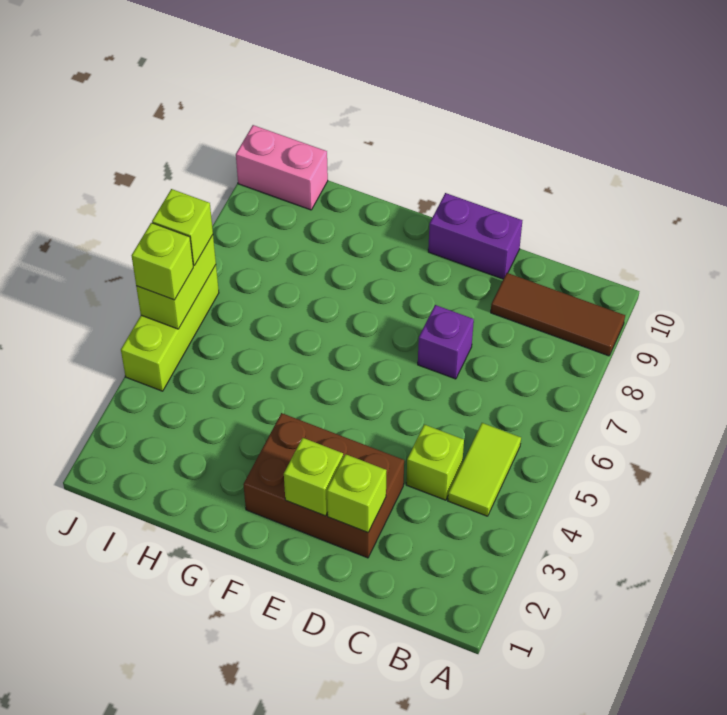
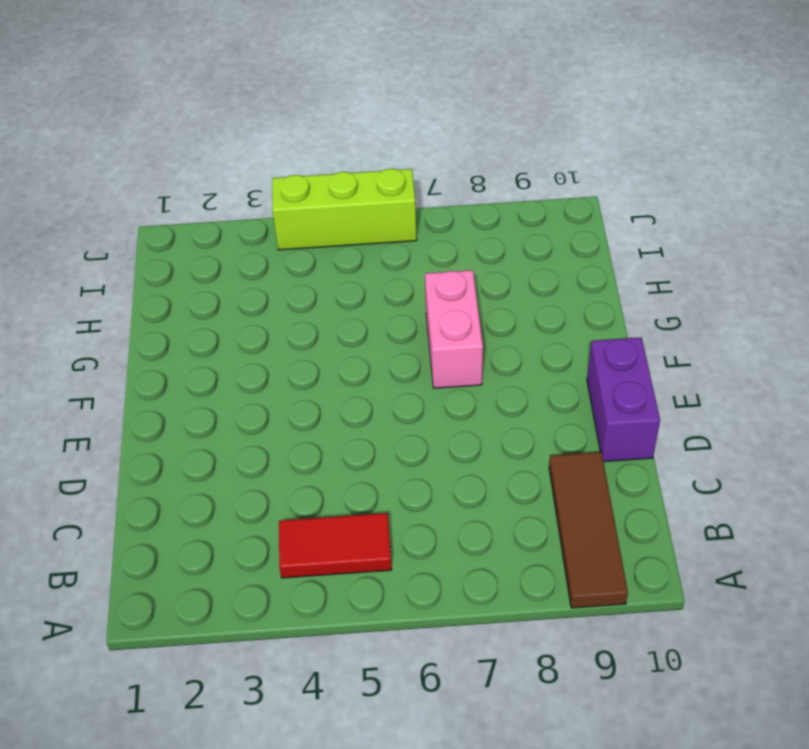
red tile B4:B5 level 1 -> lime tile B4:B5 level 1
pink brick F7:G7 level 1 -> pink brick I10:J10 level 1
none -> lime brick C4 level 1
none -> brown brick D2:F3 level 1
none -> purple brick D7 level 1

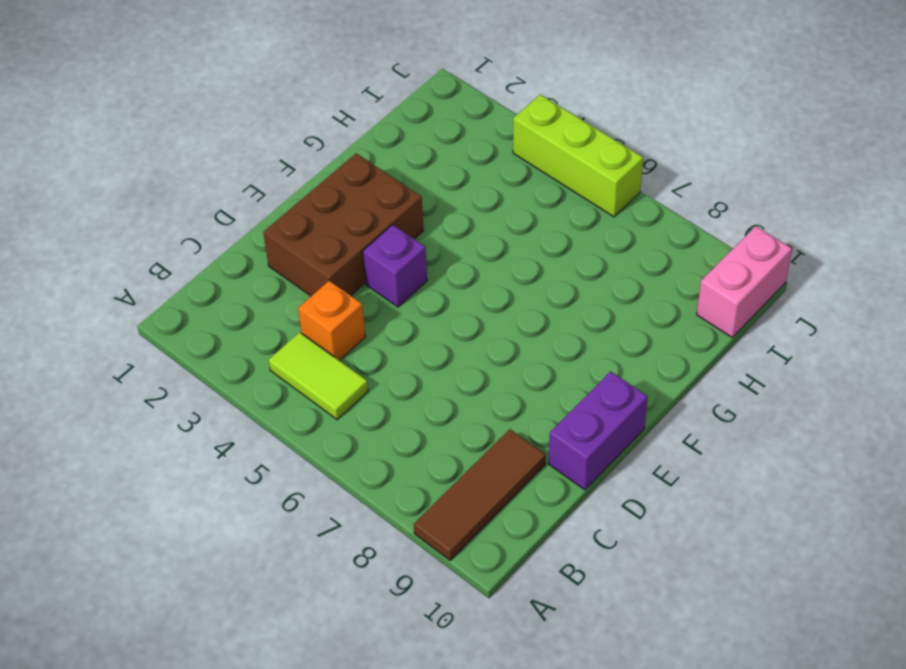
orange brick C4 level 1 -> lime brick C4 level 1
purple brick E4 level 1 -> purple brick D7 level 1
none -> lime brick D2 level 2
none -> lime brick E2 level 2
none -> lime brick J5:J6 level 2

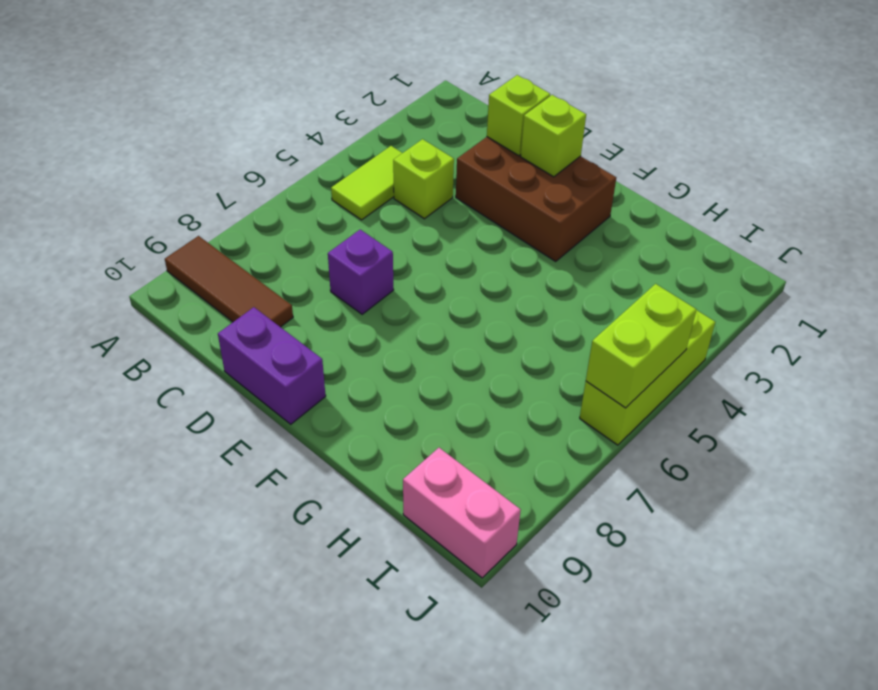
none -> lime brick J5 level 3
none -> lime brick J6 level 3

